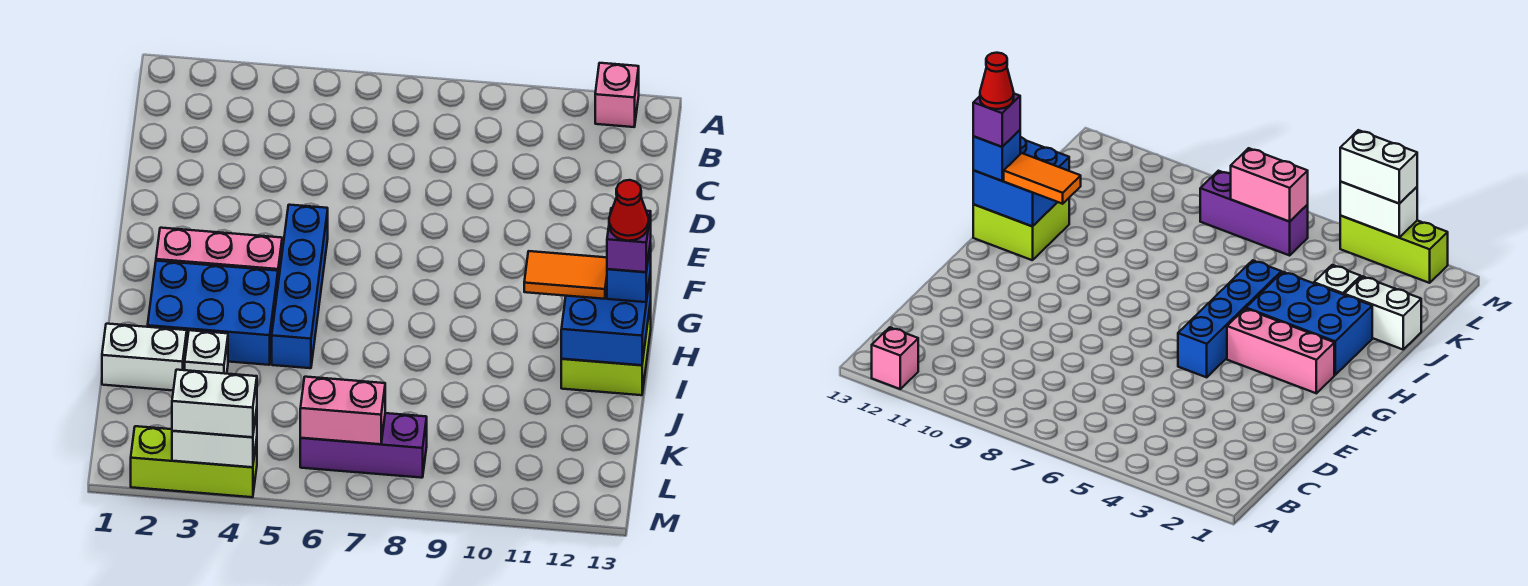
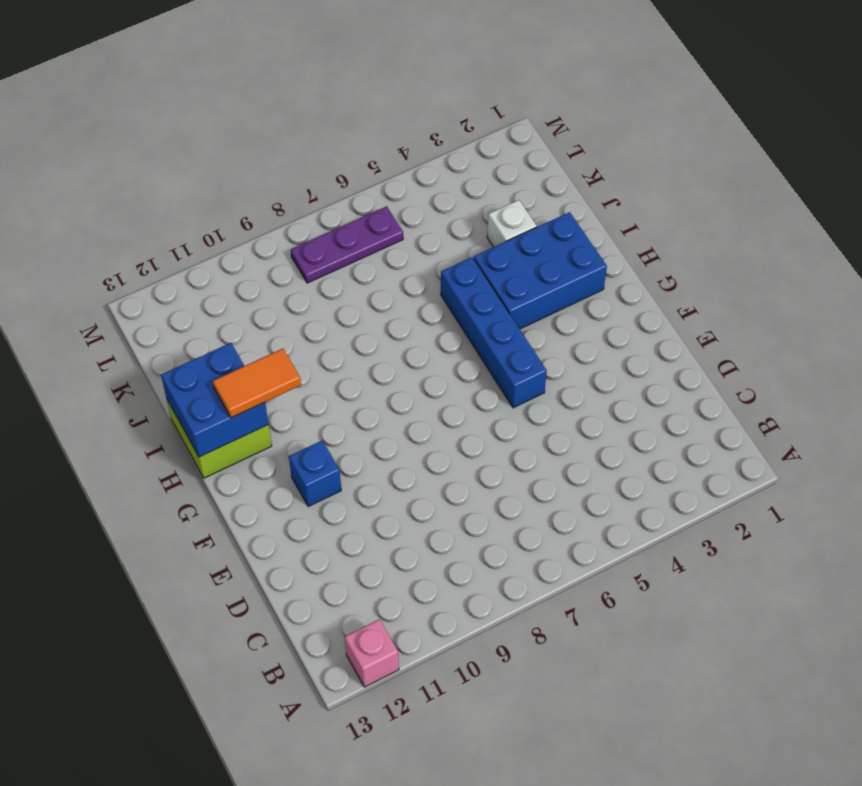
blue brick F11 level 1 -> blue brick H13 level 3
purple plate L6:L8 level 1 -> purple brick L6:L8 level 1
none -> pink brick G2:G4 level 1
none -> white brick J1:J2 level 1
none -> lime brick M2:M4 level 1

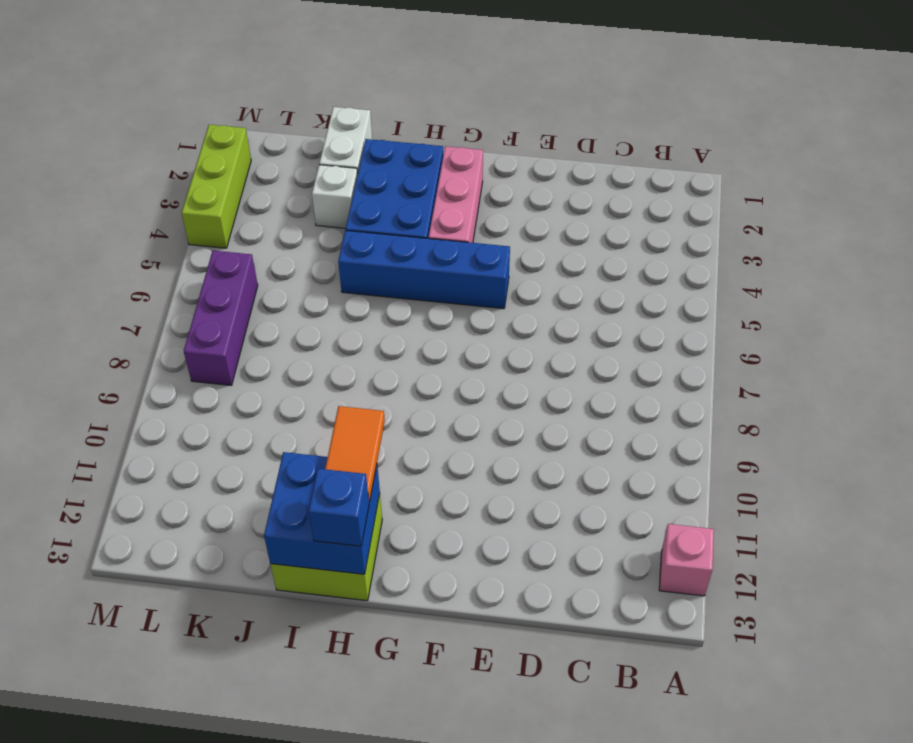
none -> pink brick L6:L7 level 2
none -> white brick M3:M4 level 2
none -> white brick M3:M4 level 3

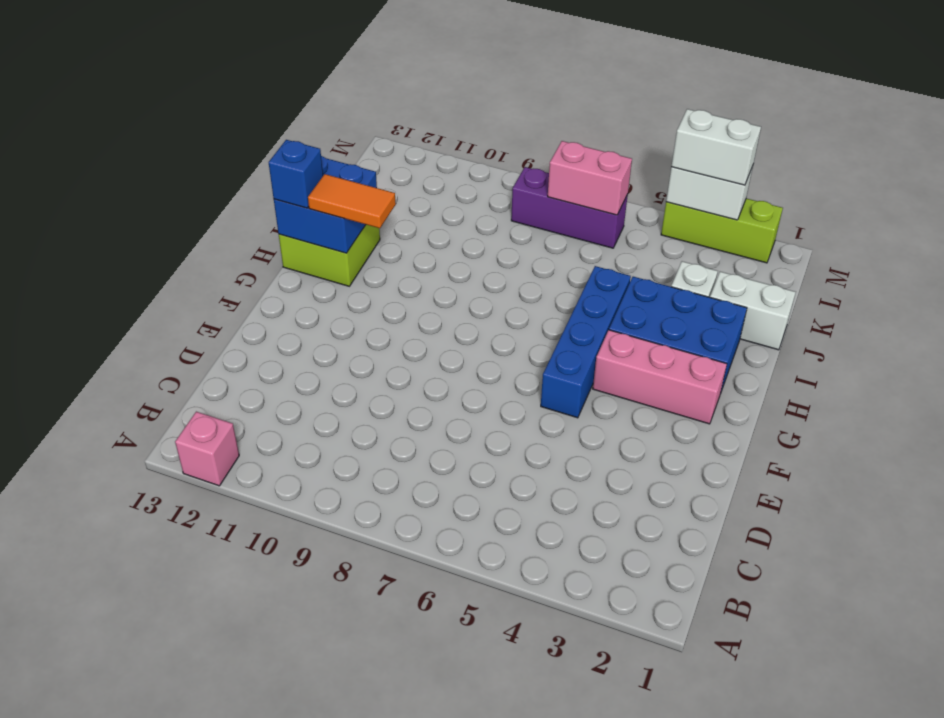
none -> purple brick H13 level 4
none -> red cone H13 level 5

